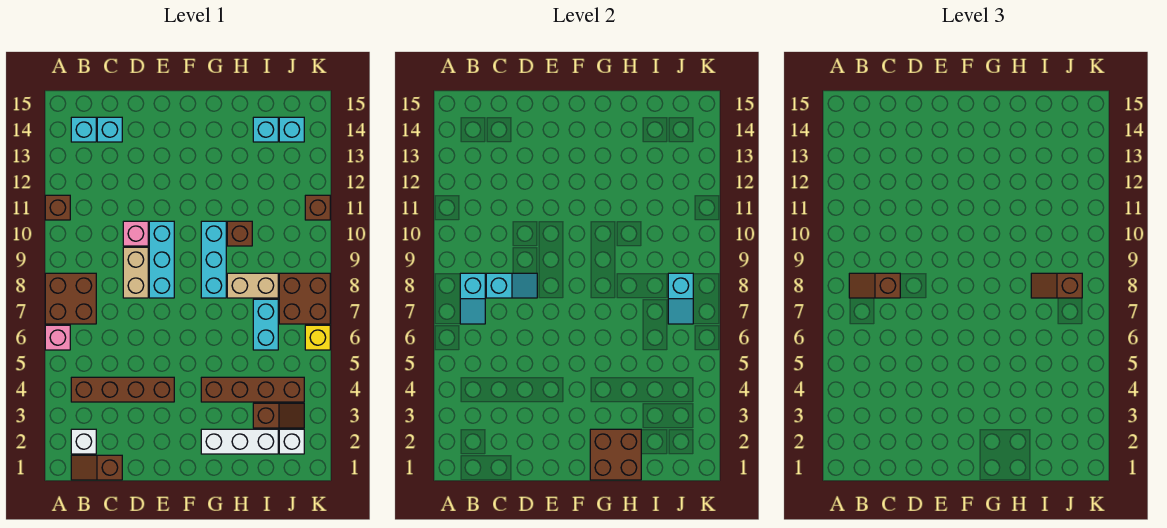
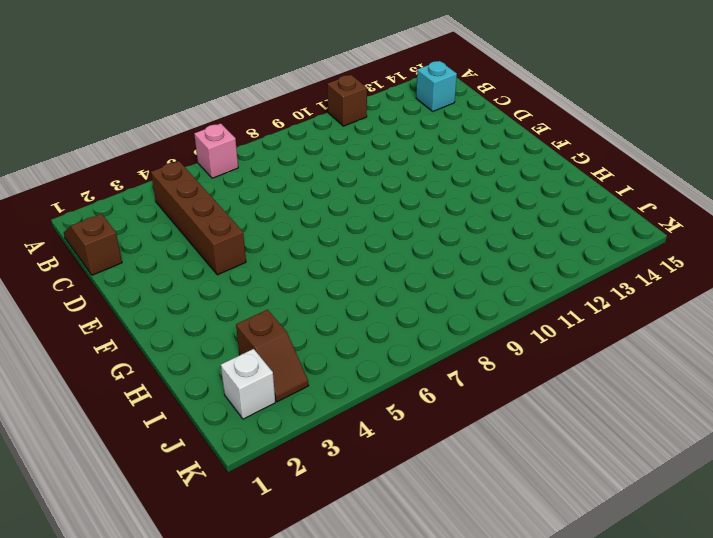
none -> brown brick A7:B8 level 1
none -> white brick B2 level 1
none -> cyan brick C14 level 1
none -> tan brick D8:D9 level 1

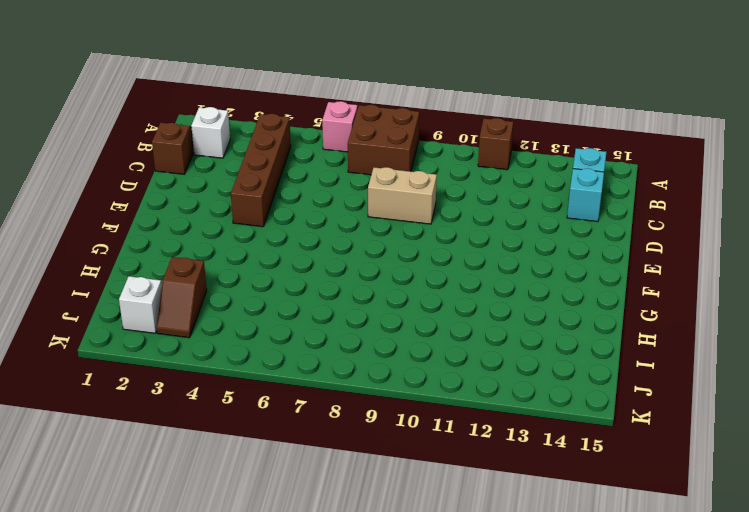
none -> pink brick D10 level 1
none -> cyan brick E8:E10 level 1
none -> white brick G2:I2 level 1
none -> brown brick G4:J4 level 1

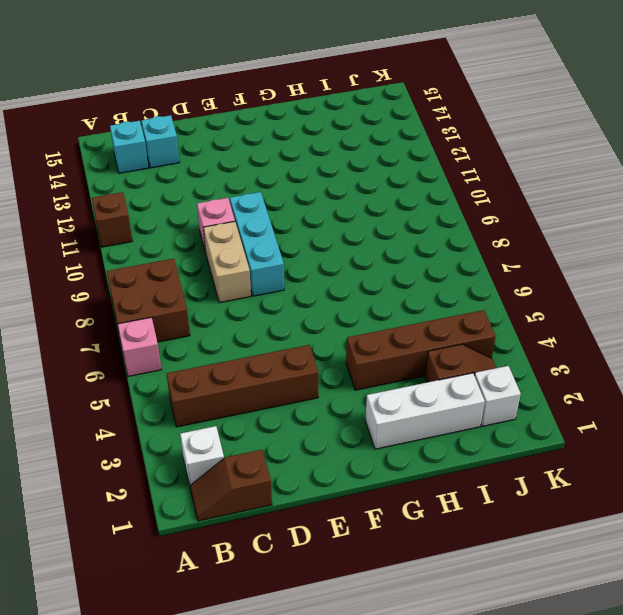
none -> cyan brick G8:G10 level 1
none -> tan brick H8:I8 level 1
none -> brown brick H10 level 1
none -> cyan brick I6:I7 level 1

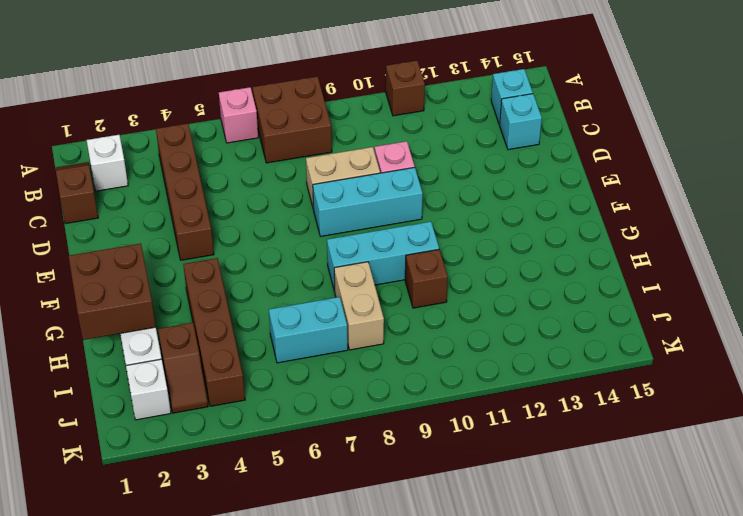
none -> cyan brick I14 level 1
none -> brown brick J7:K8 level 1
none -> cyan brick J14 level 1
none -> yellow brick K6 level 1

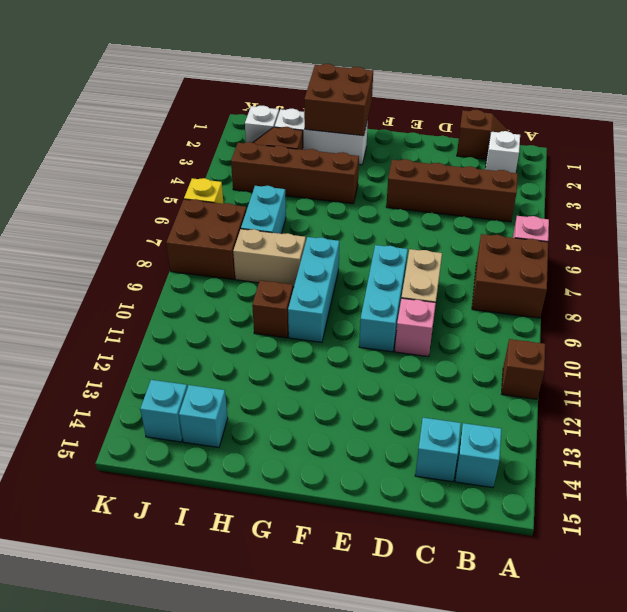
none -> brown brick K11 level 1
none -> cyan slope B7:B8 level 2 top 8
none -> cyan slope C8:D8 level 2 top C
none -> cyan slope J7:J8 level 2 top 8

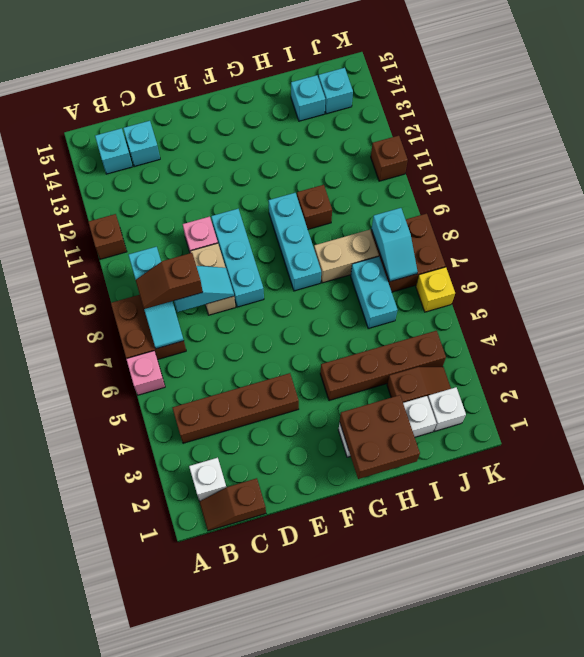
cyan slope B7:B9 level 2 top 9 -> cyan slope B7:B8 level 2 top 8
none -> brown slope I8:J8 level 3 top J

